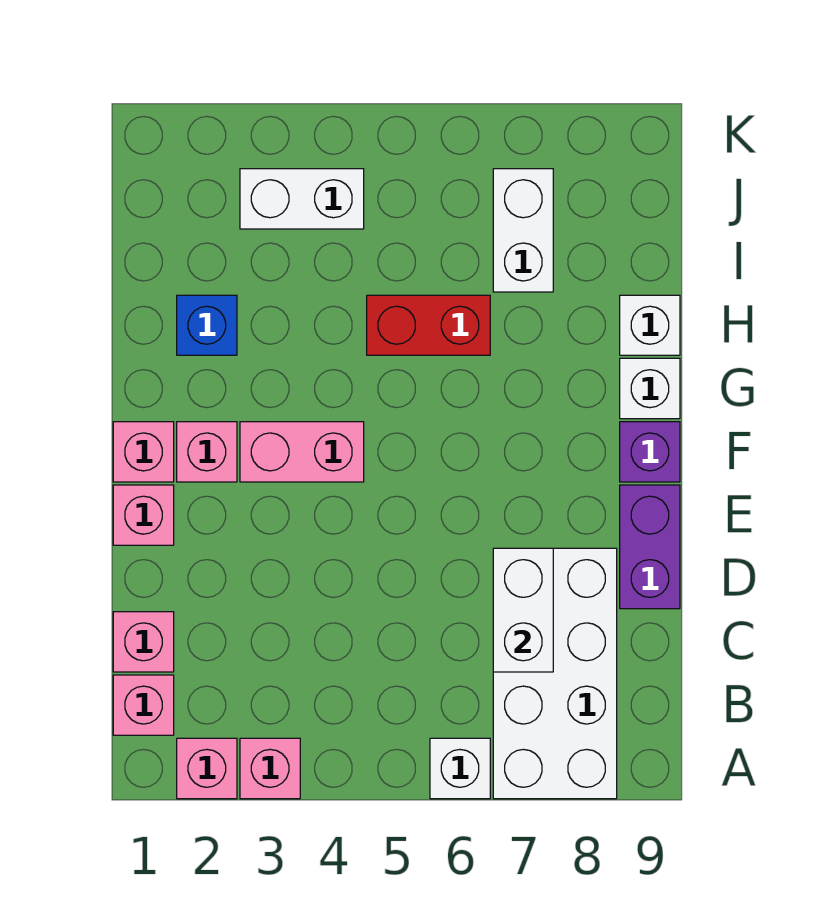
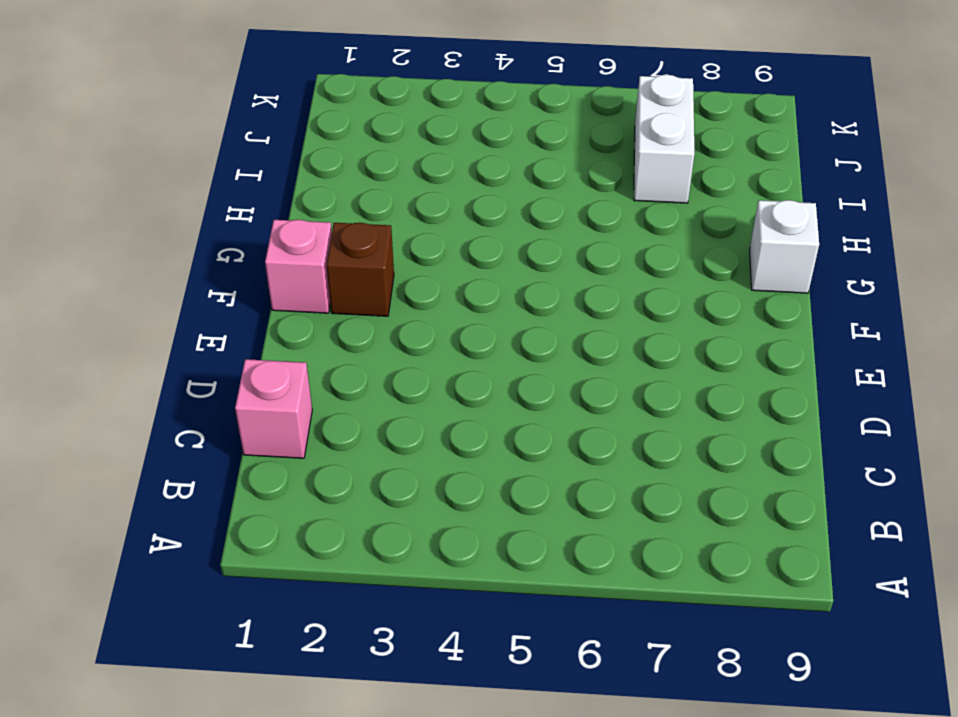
brown brick F2 level 1 -> pink brick F2 level 1
none -> pink brick A2 level 1
none -> pink brick A3 level 1
none -> white brick A6 level 1

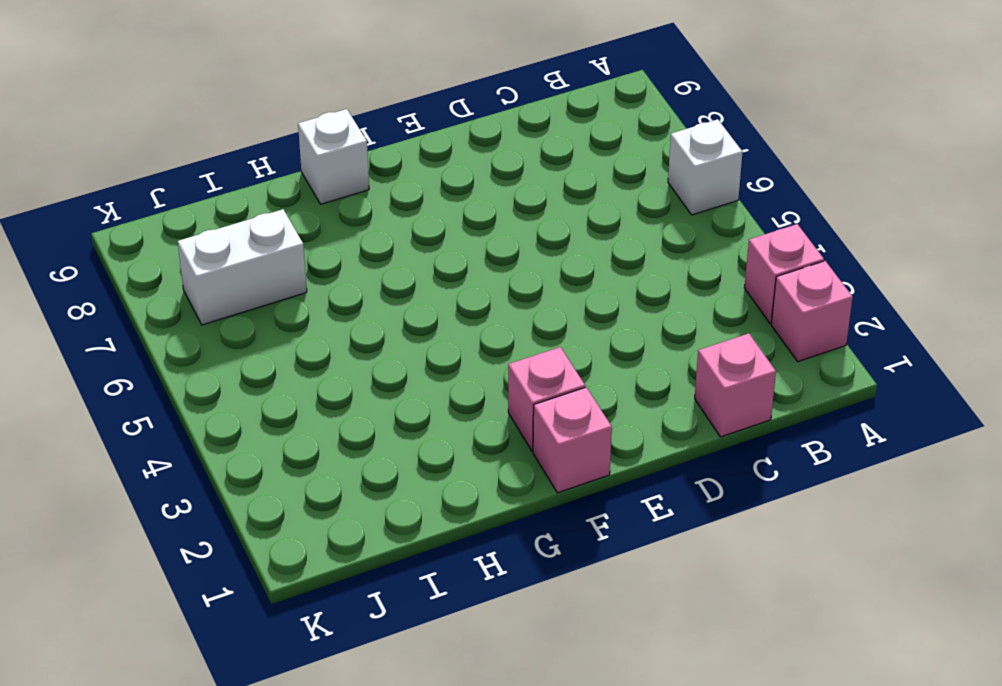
none -> white brick A7:D8 level 1
none -> pink brick B1 level 1
none -> purple brick D9:E9 level 1

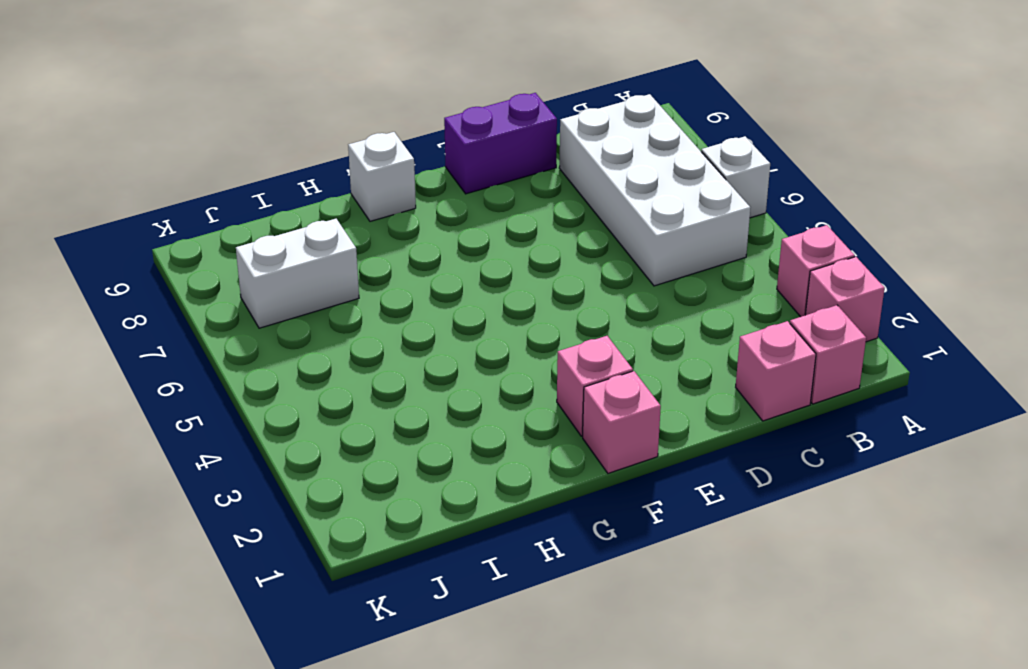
white brick B5:C8 level 1 -> white brick A7:D8 level 1
none -> pink brick E1 level 1
none -> pink brick F3:F4 level 1
none -> purple brick F9 level 1

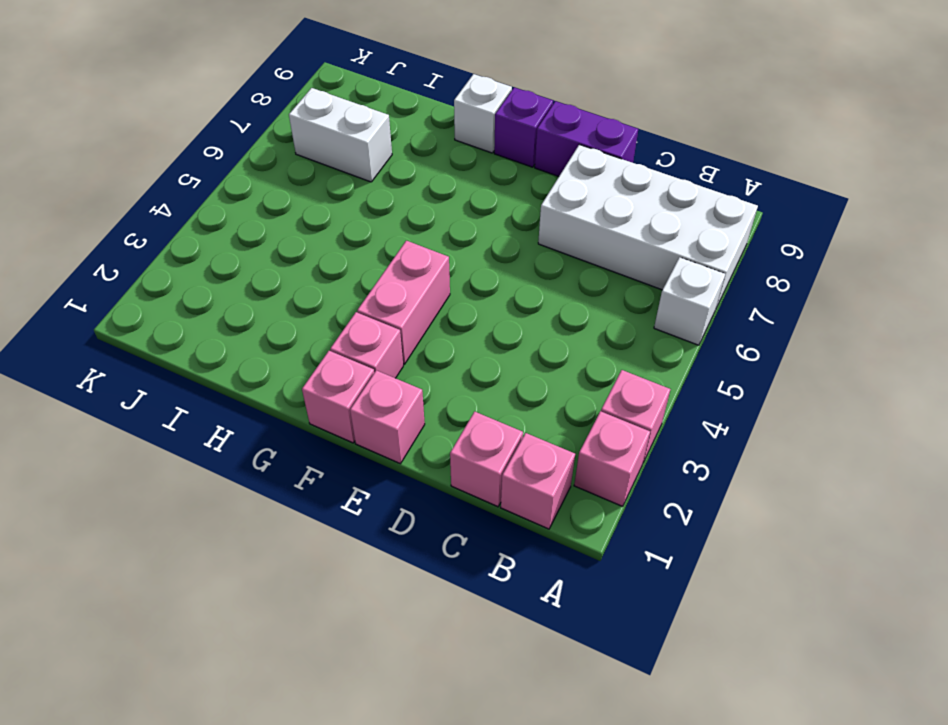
none -> blue brick H2 level 1
none -> red brick H5:H6 level 1
none -> white brick H9 level 1

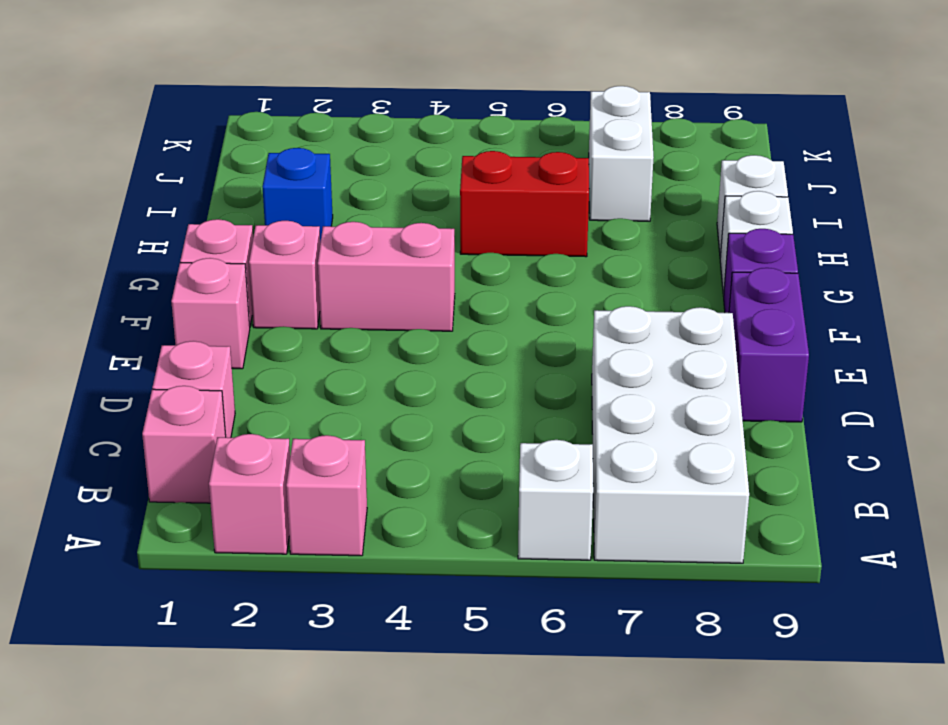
none -> white brick J3:J4 level 1
none -> white brick C7:D7 level 2

